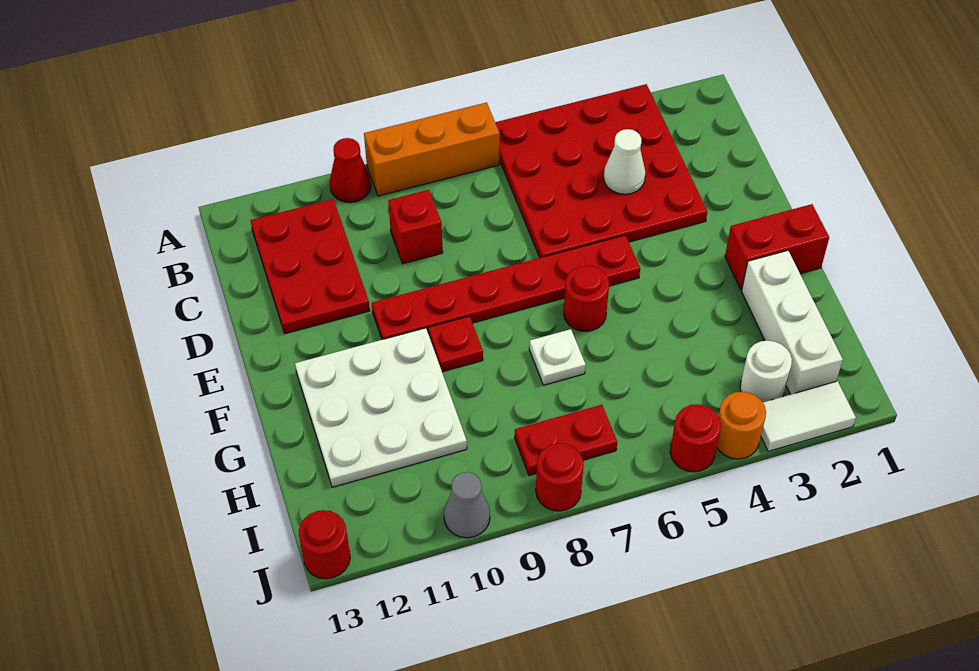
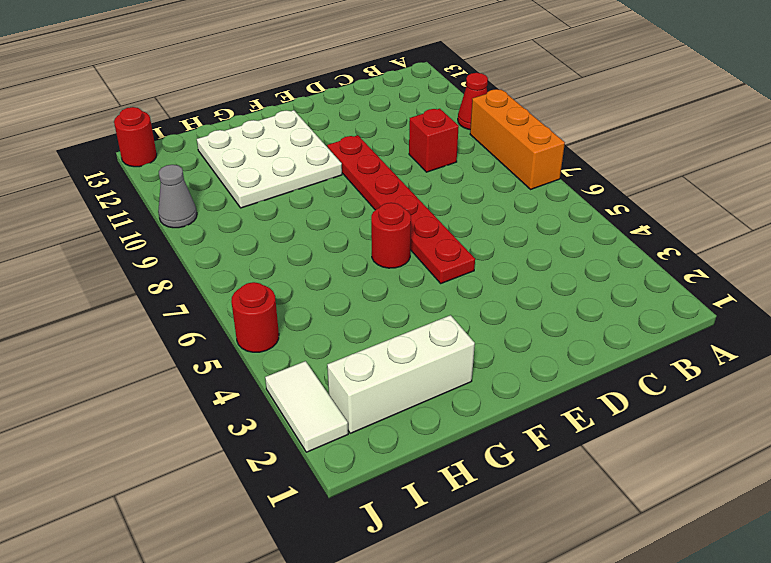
none -> red plate A3:D6 level 1
none -> red plate B11:D12 level 1
none -> red brick F1:F2 level 1

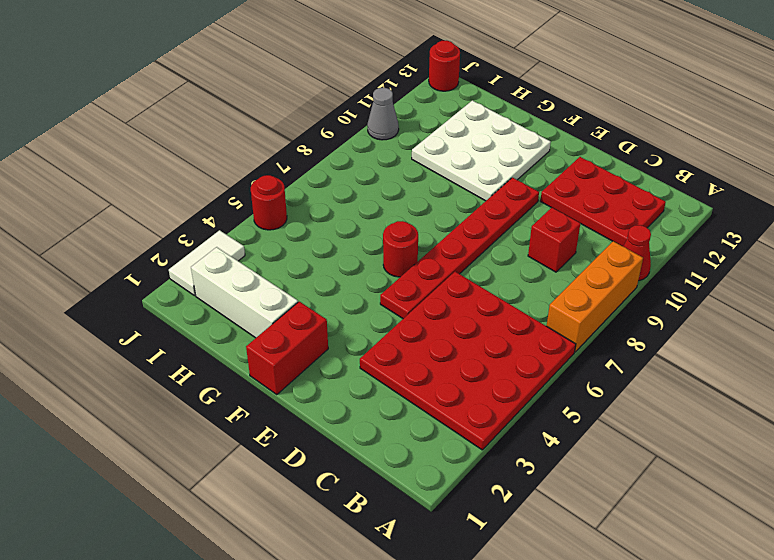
none -> red plate F9 level 1
none -> white plate G7 level 1
none -> white round brick I3 level 1

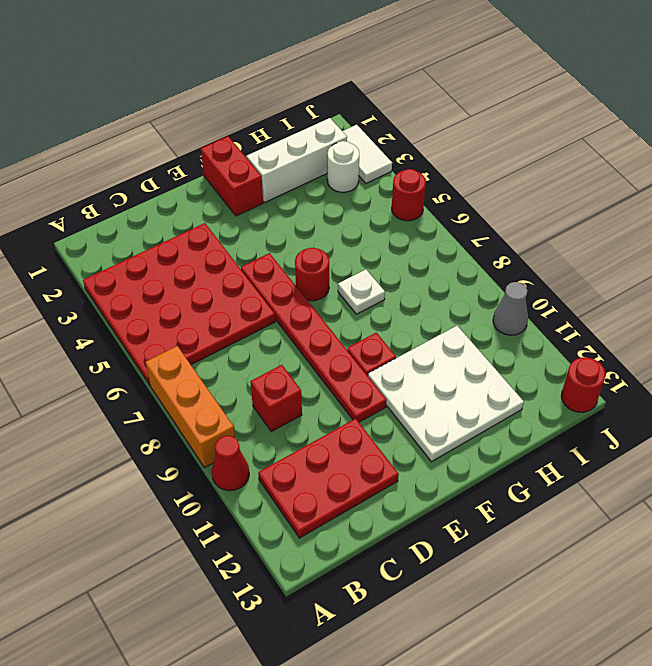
none -> red plate I7:I8 level 1
none -> orange round brick J4 level 1
none -> red round brick J8 level 1

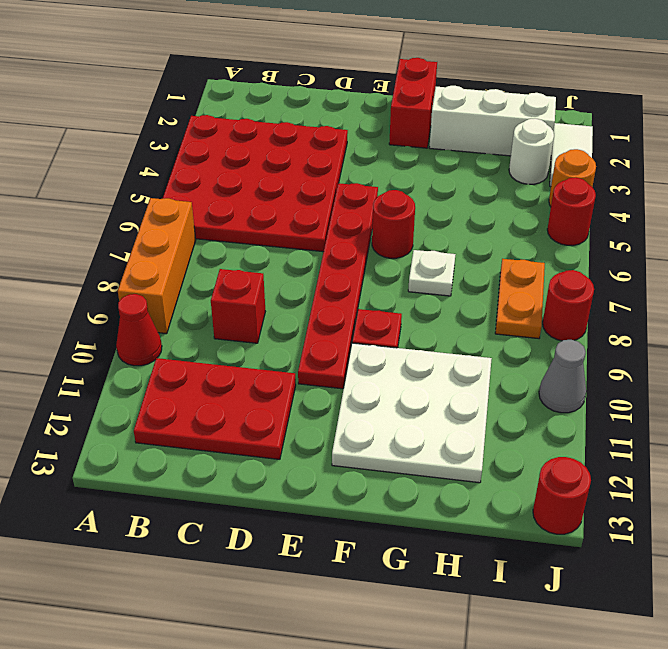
orange plate I7:I8 level 1 -> red plate I7:I8 level 1
none -> white cone C4 level 2

